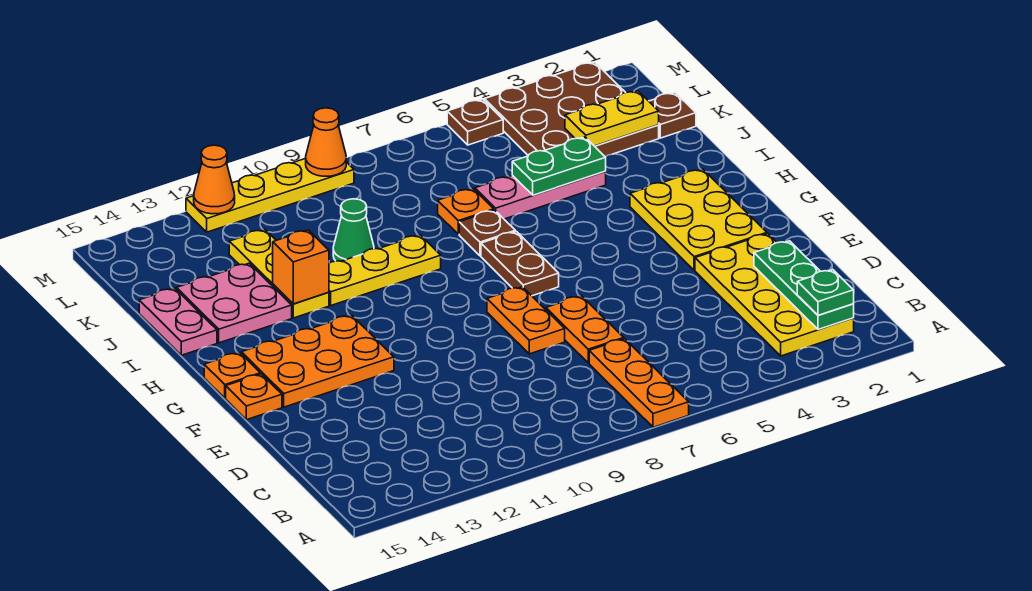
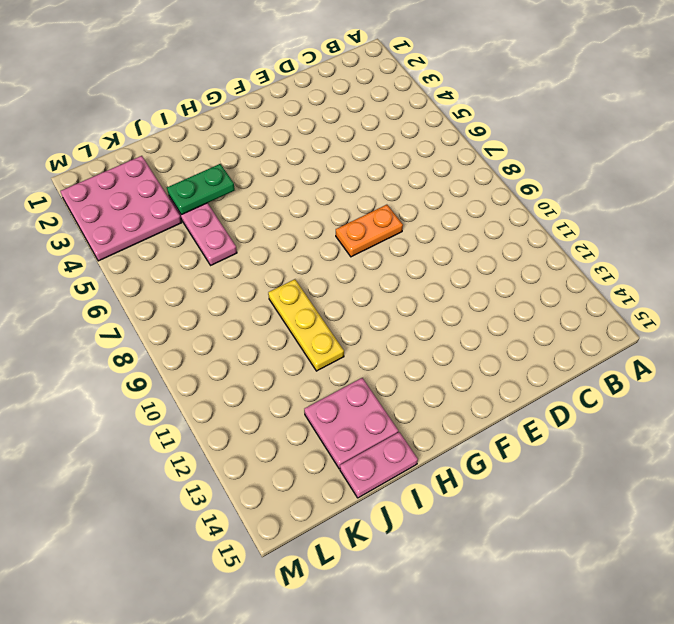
green plate I4:J4 level 2 -> green plate J4:J5 level 2
pink plate K2:M4 level 1 -> brown plate K2:M4 level 1
none -> orange plate A7:C7 level 1
none -> yellow plate B2:E3 level 1
none -> orange plate D7:E7 level 1

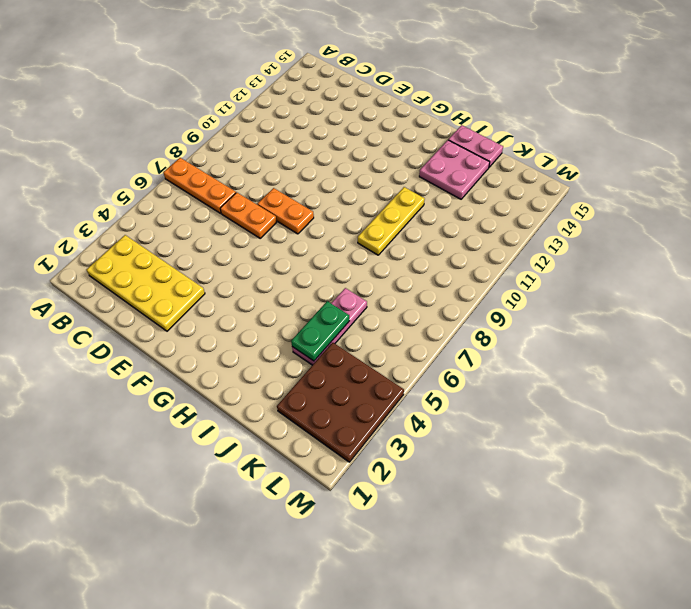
none -> yellow plate F2:H3 level 1
none -> orange plate F12:G14 level 1
none -> orange plate F15 level 1

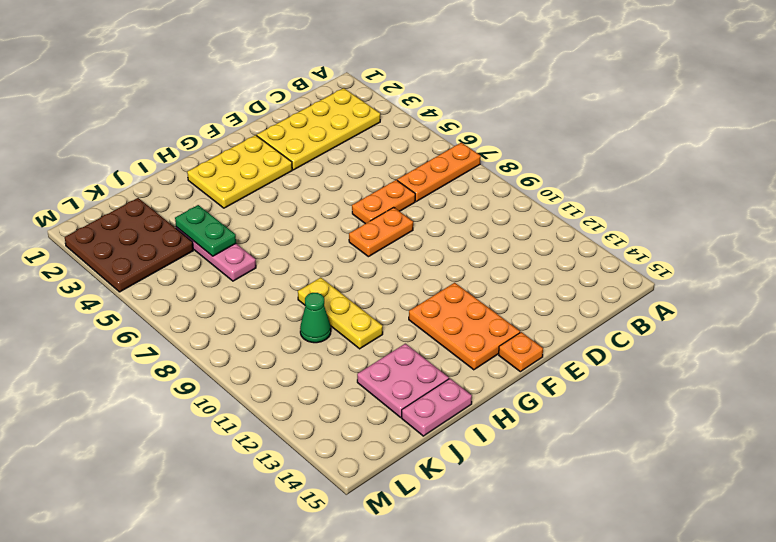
none -> brown plate G7:H7 level 1
none -> orange plate G15 level 1
none -> brown plate I7 level 1

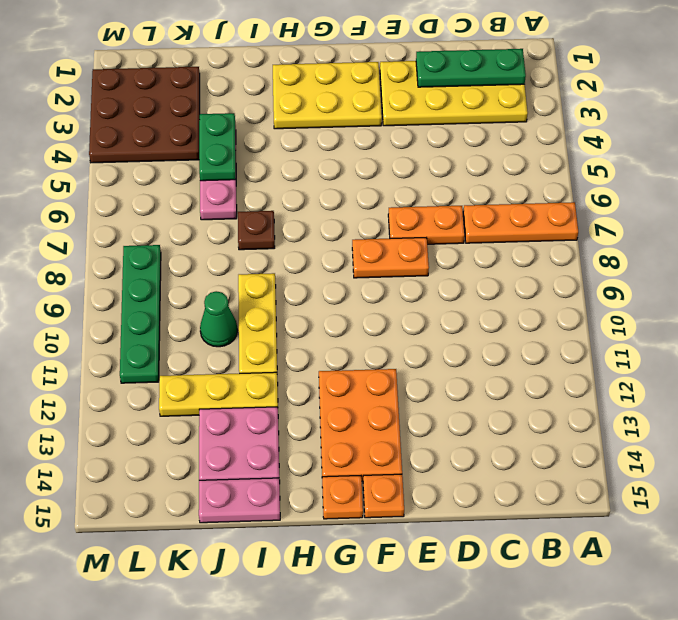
green plate L8:L11 level 1 -> none
none -> brown plate G7:H7 level 1
none -> orange plate J7 level 1
none -> brown plate K1 level 1

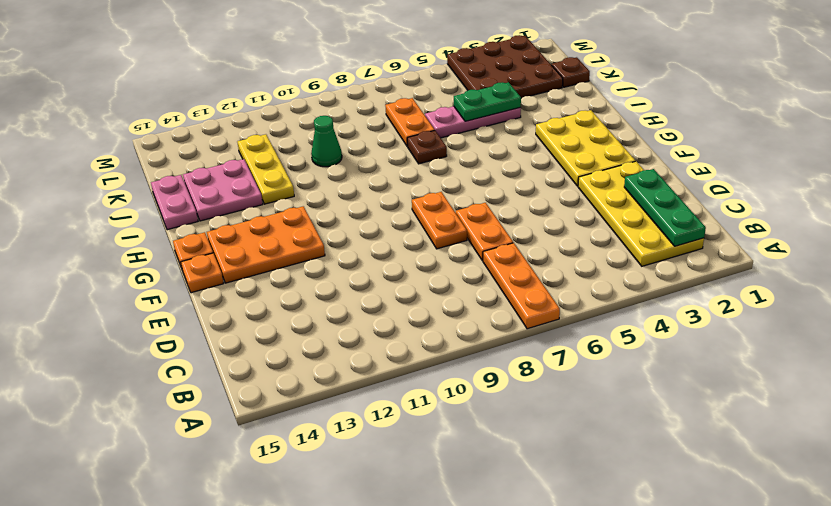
orange plate J7:K7 level 1 -> orange plate J7 level 1
none -> brown plate G7:H7 level 1
none -> yellow plate I9:I11 level 1
none -> brown plate M5 level 1

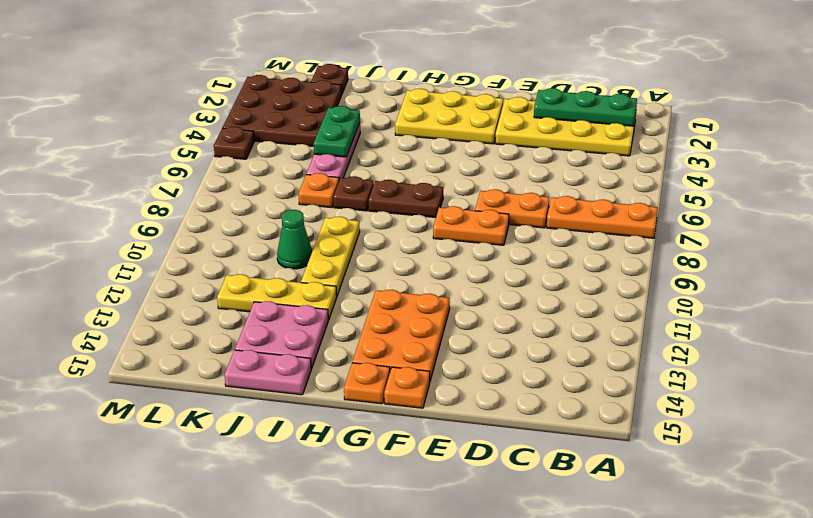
none -> yellow plate M9:M12 level 1
none -> orange brick I12 level 2
none -> yellow plate K2:K3 level 2

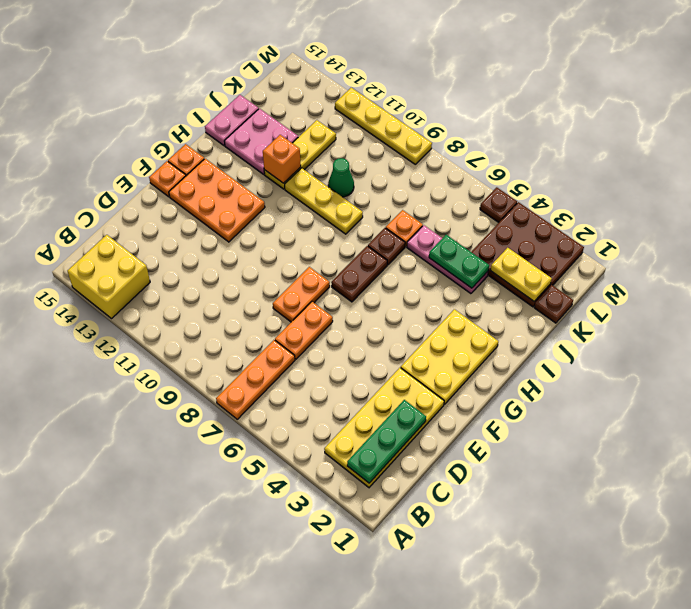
yellow brick A13:B14 level 1 -> none
none -> orange cone M9 level 2
none -> orange cone M12 level 2
none -> green plate B2 level 3

